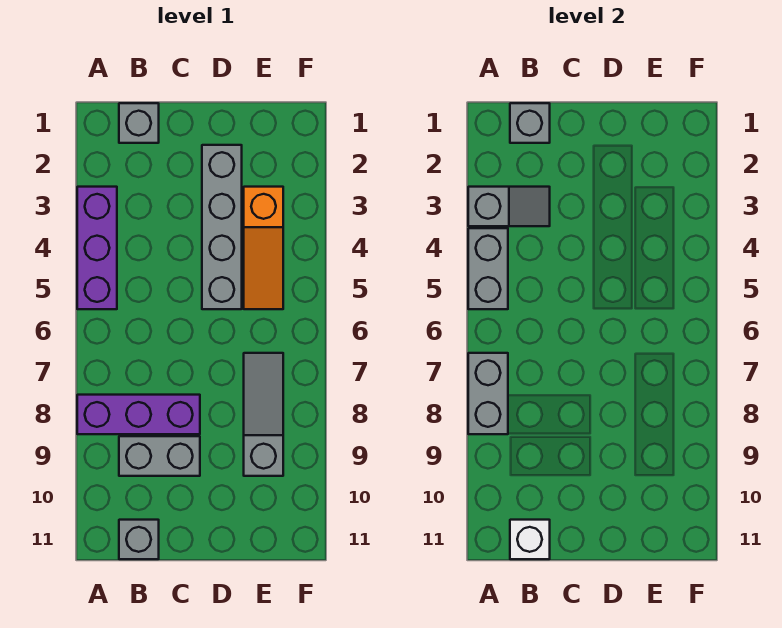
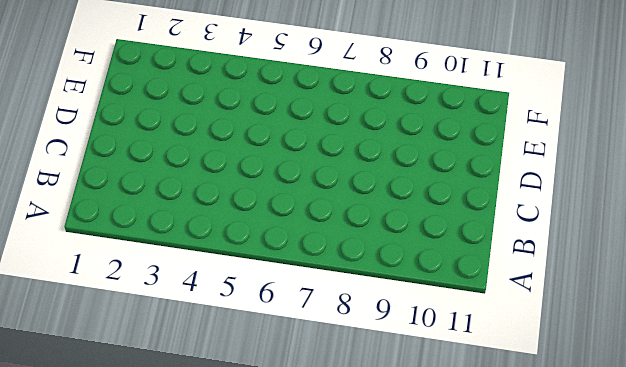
none -> purple brick A3:A5 level 1
none -> purple brick A8:C8 level 1
none -> grey brick B1 level 1

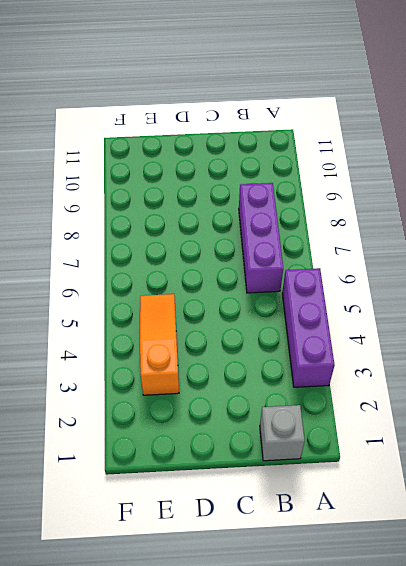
purple brick B6:B8 level 1 -> purple brick A8:C8 level 1
none -> grey brick B9:C9 level 1
none -> grey brick B11 level 1
none -> grey brick D2:D5 level 1

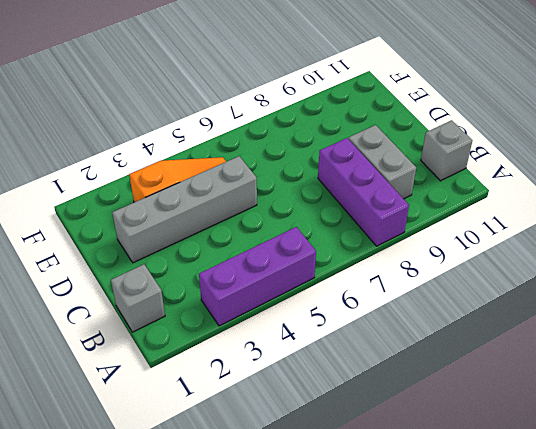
none -> grey slope E7:E9 level 1 top 9
none -> grey slope A3:B3 level 2 top A
none -> grey brick A4:A5 level 2

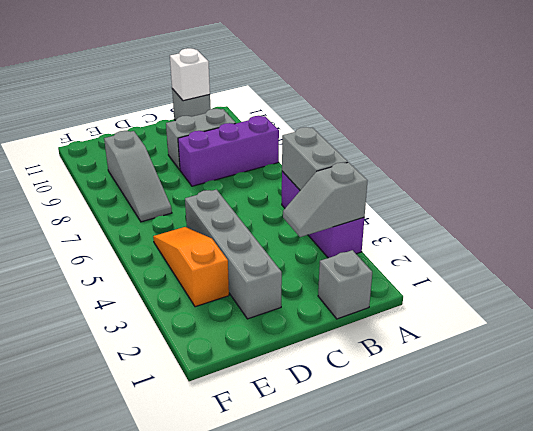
none -> grey brick A7:A8 level 2
none -> grey brick B1 level 2

